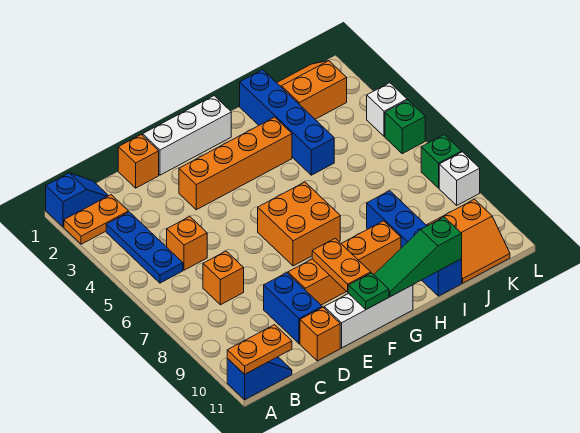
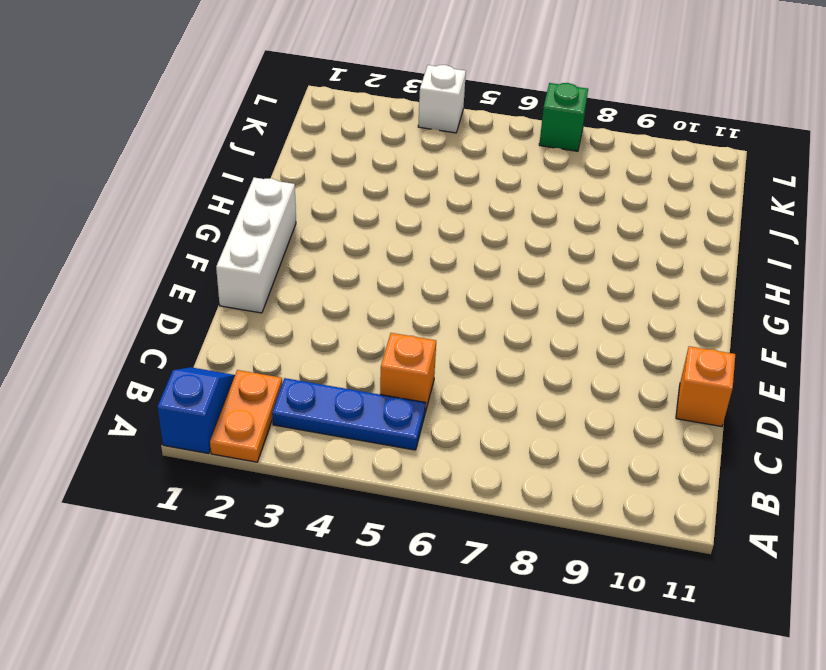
none -> blue slope A11:B11 level 1 top A
none -> orange brick C7 level 1
none -> orange brick D1 level 1

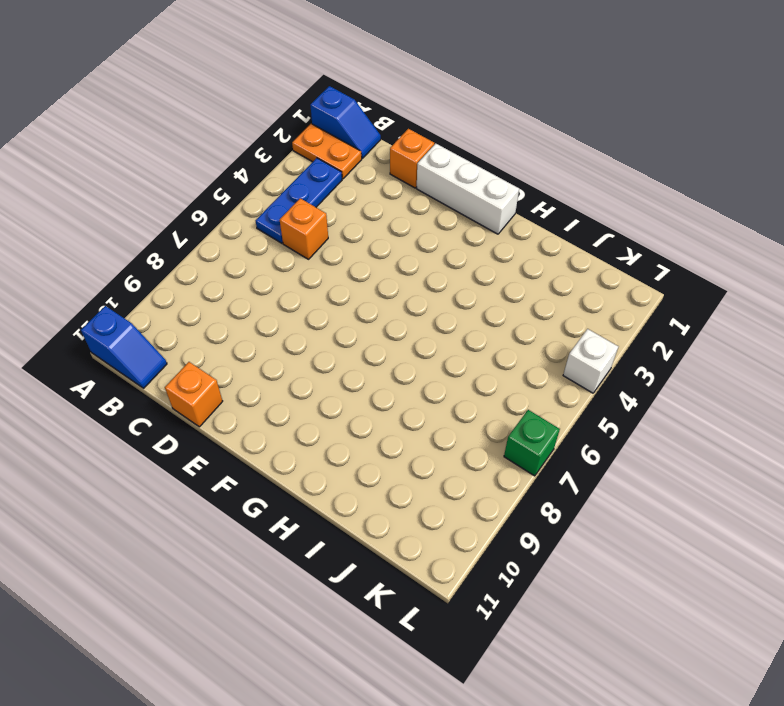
none -> orange brick C7 level 1
none -> blue brick D9:D10 level 1
none -> orange brick E3:H3 level 1

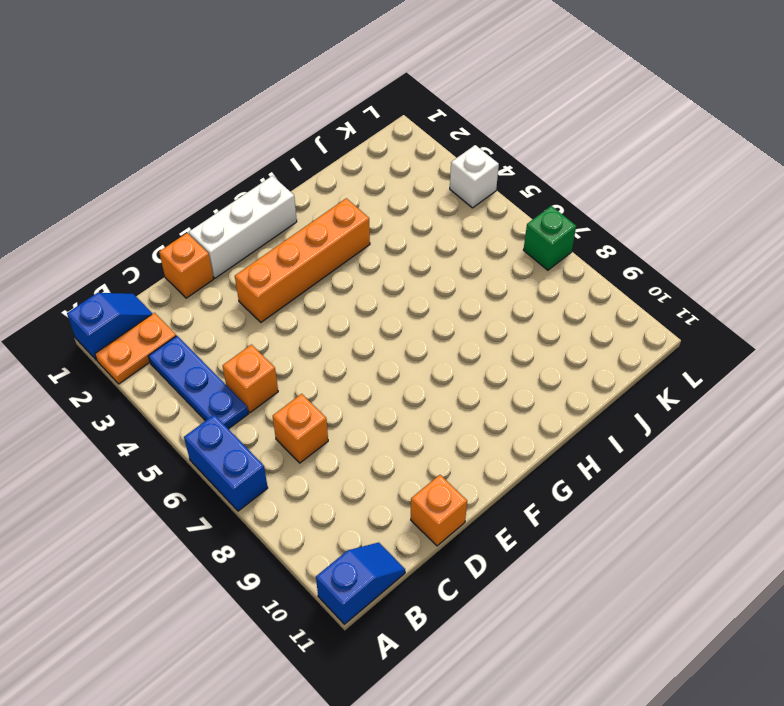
blue brick A6:A7 level 1 -> blue brick D9:D10 level 1
none -> orange brick E9:H9 level 1
none -> white brick E11:G11 level 1
none -> orange brick F6:G7 level 1

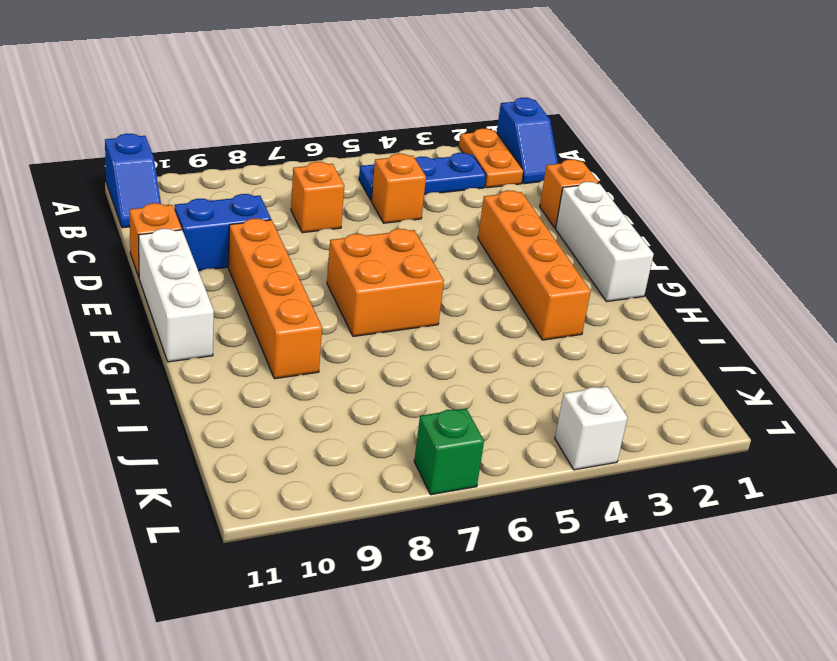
none -> blue brick I1:I4 level 1
none -> blue brick I8:I11 level 1
none -> orange slope J1:K2 level 1 top 2

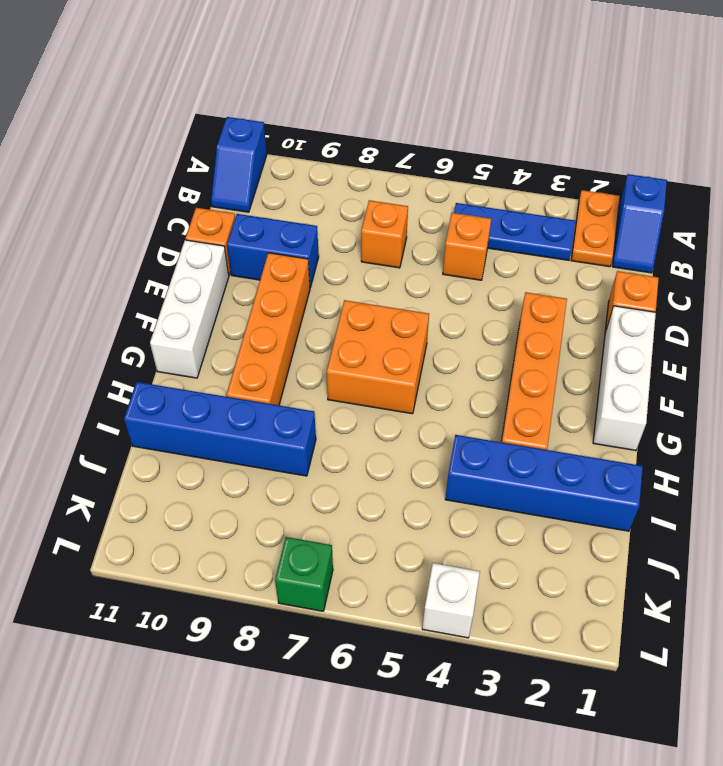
none -> orange slope J1:K2 level 1 top 2
none -> orange slope J10:K11 level 1 top 10
none -> green brick L5 level 1

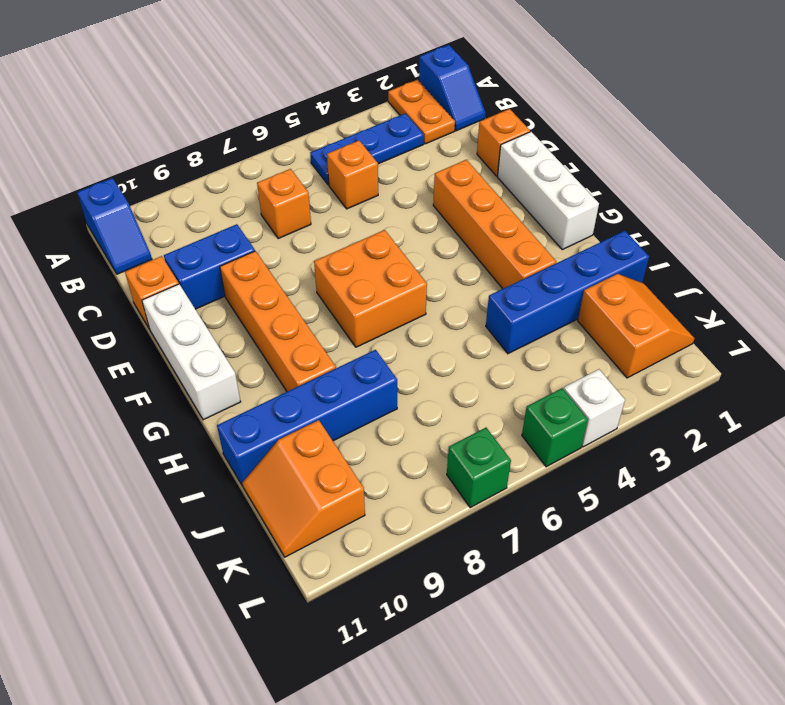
none -> white brick L8 level 1
none -> orange plate A11:B11 level 2
none -> orange plate F9:F10 level 2

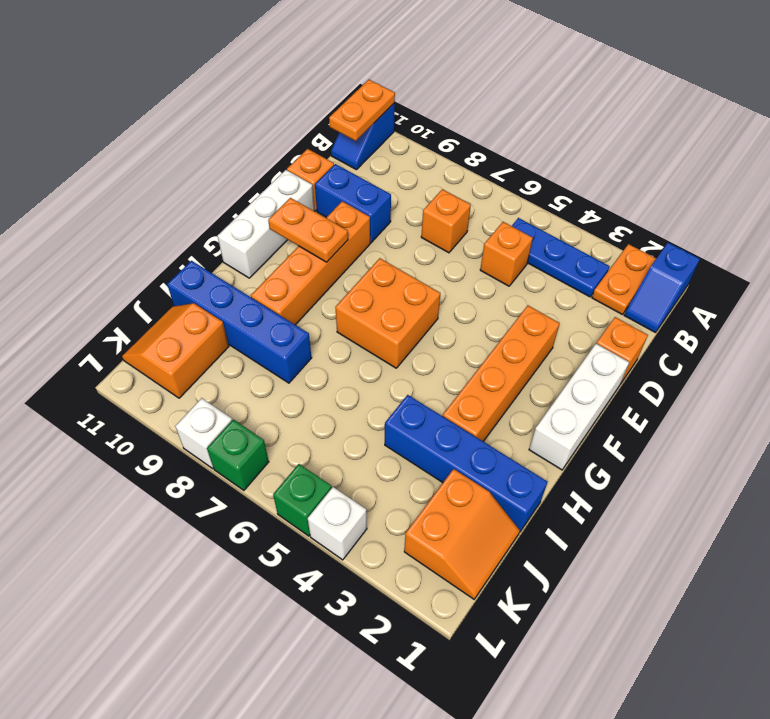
none -> green plate F11 level 2
none -> green slope G11:I11 level 2 top I

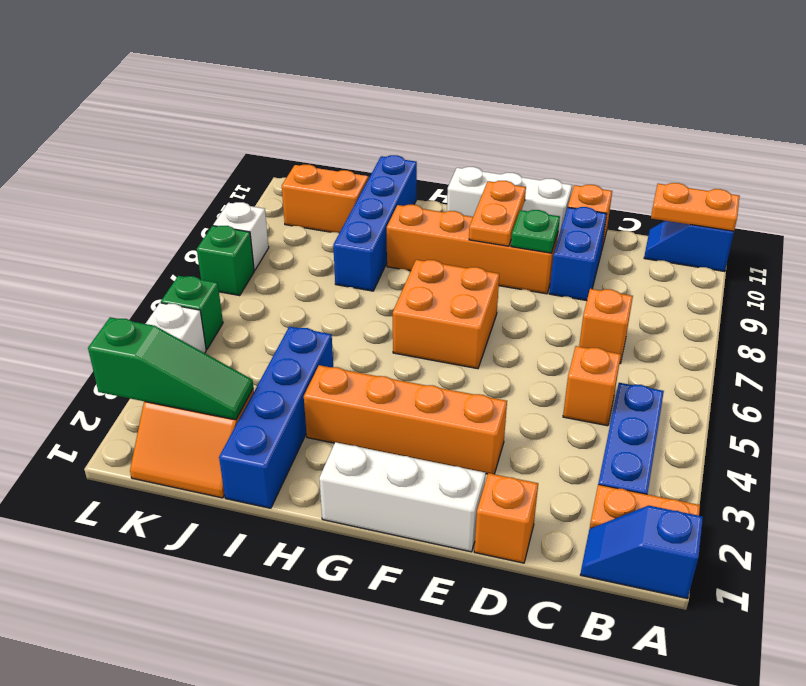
green plate E9 level 2 -> green plate F11 level 2
green slope J2:L2 level 2 top L -> green slope G11:I11 level 2 top I

